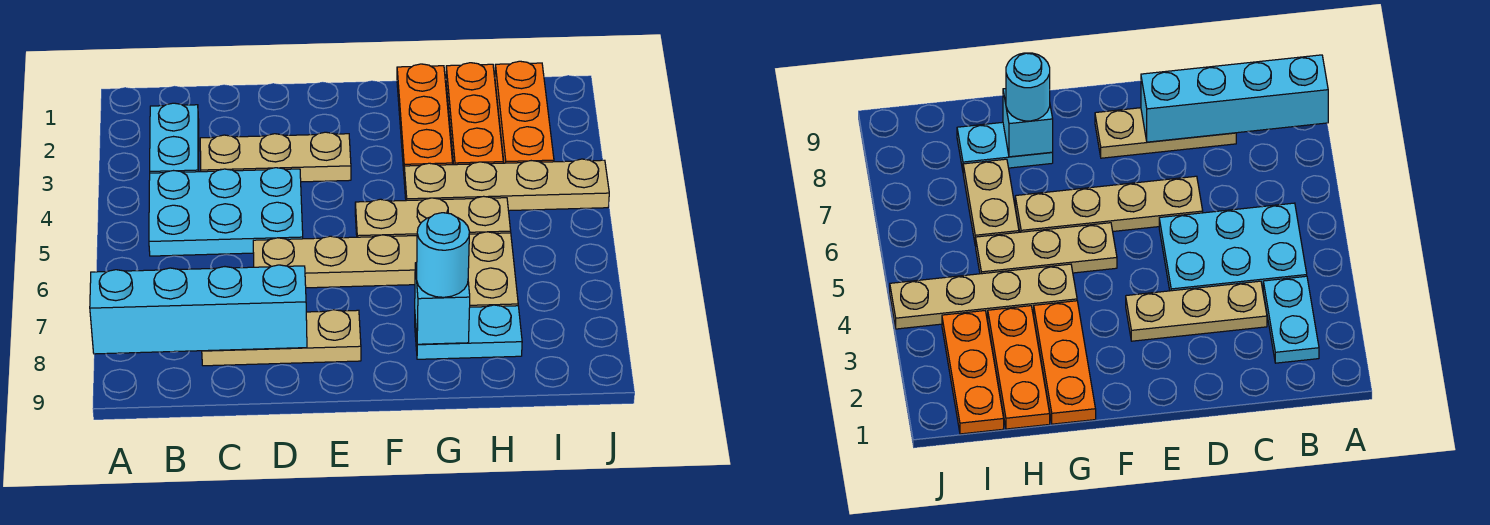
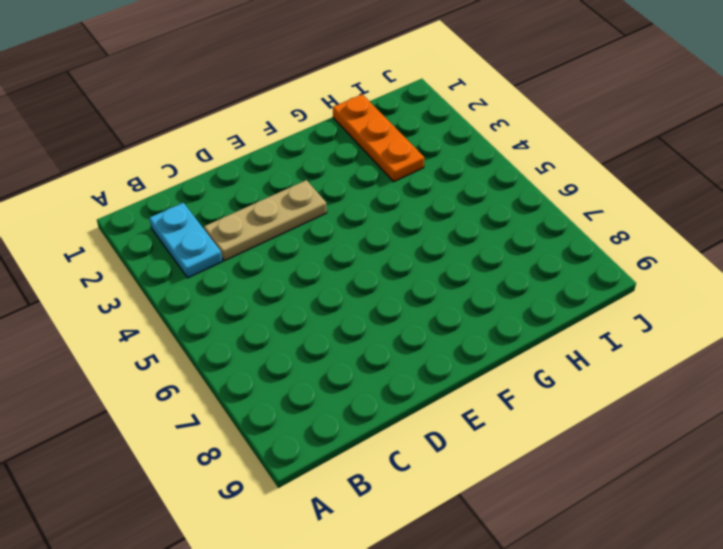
none -> cyan plate B4:D5 level 1
none -> tan plate C8:E8 level 1
none -> tan plate D6:G6 level 1

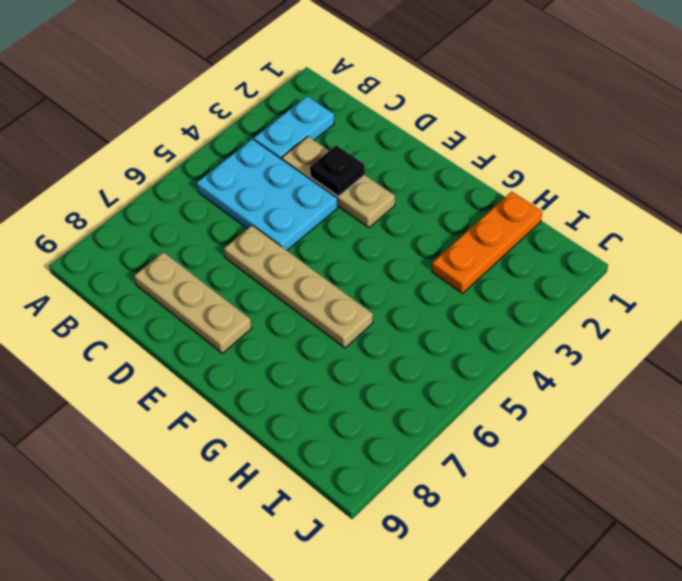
black plate D3 level 2 -> none
none -> tan plate F5:H5 level 1
none -> orange plate G1:G3 level 1
none -> tan plate G4:J4 level 1

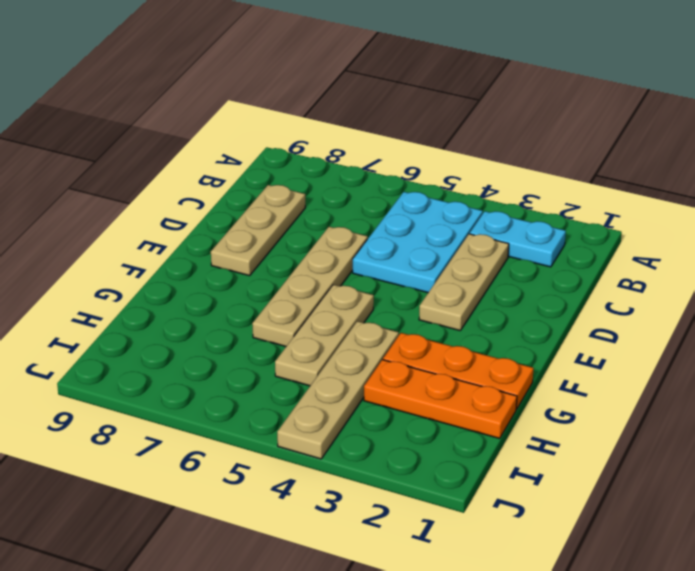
none -> cyan plate G8:H8 level 1
none -> tan plate H6:H7 level 1
none -> orange plate I1:I3 level 1

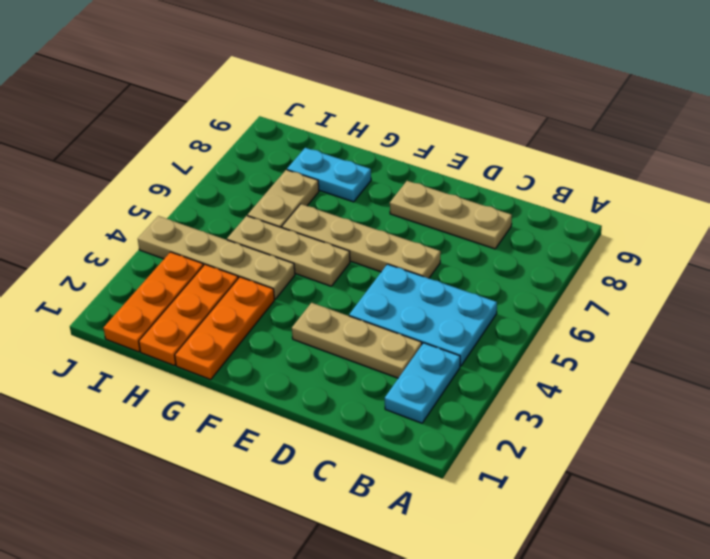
none -> cyan brick A8:D8 level 2
none -> cyan brick G8 level 2
none -> cyan round brick G8 level 3

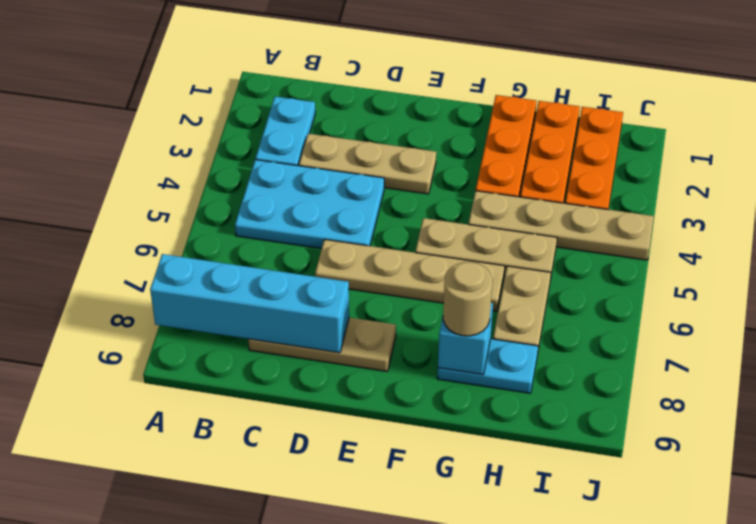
tan round brick G8 level 3 -> cyan round brick G8 level 3

